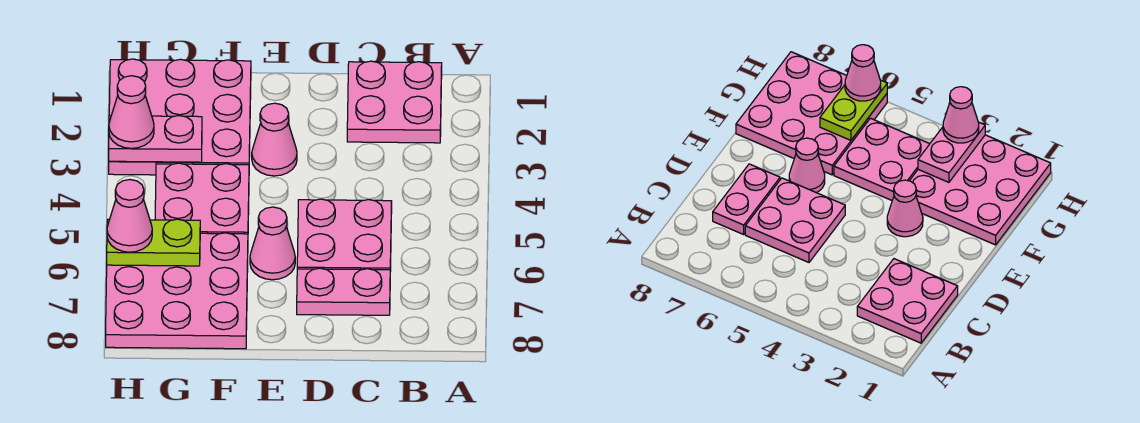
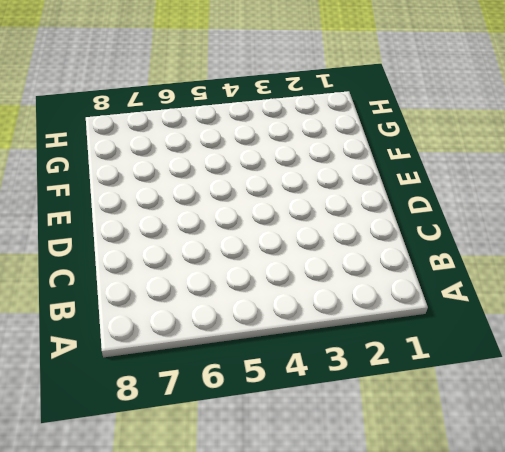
none -> pink plate B1:C2 level 1
none -> pink plate C5:D6 level 1
none -> pink plate C7:D7 level 1

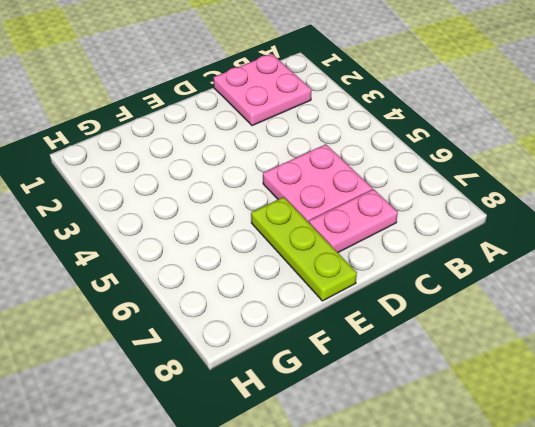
lime plate E6:E8 level 1 -> pink cone E6 level 1
none -> pink cone E3 level 1
none -> pink plate F1:H3 level 1
none -> pink plate F4:G5 level 1

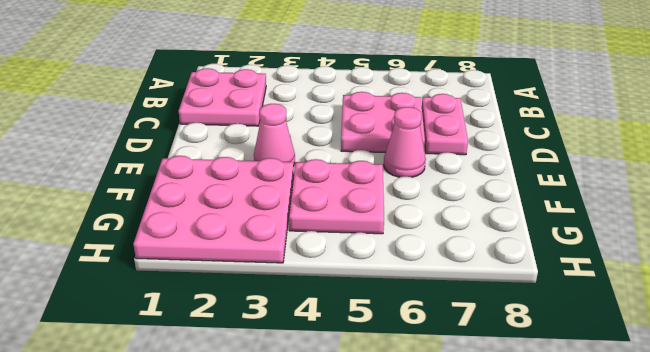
none -> pink plate F6:H8 level 1
none -> pink plate G3:H3 level 2
none -> lime plate G6:H6 level 2

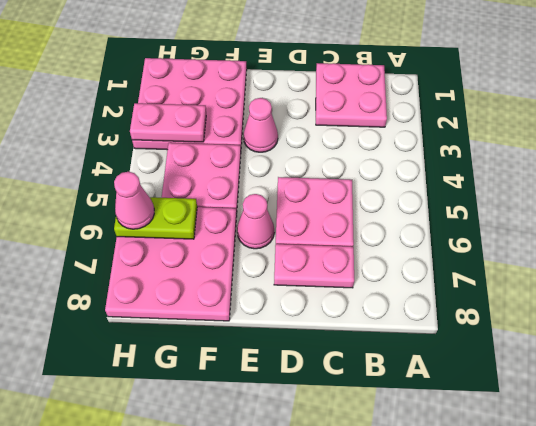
none -> pink cone H3 level 3

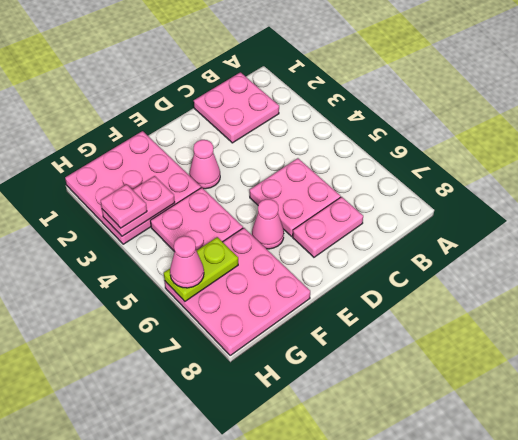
pink plate H3 level 3 -> pink cone H3 level 3

